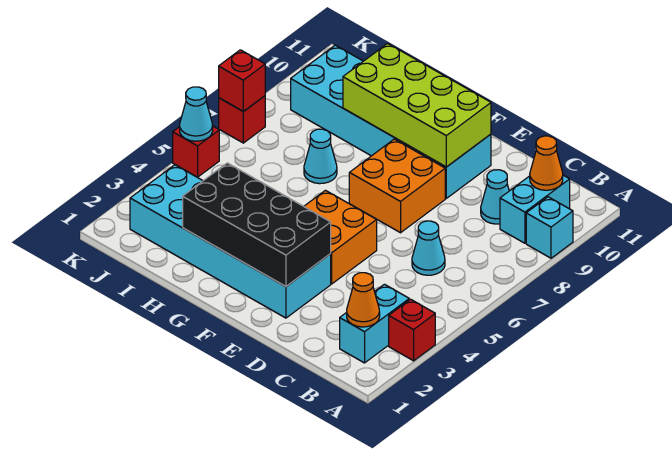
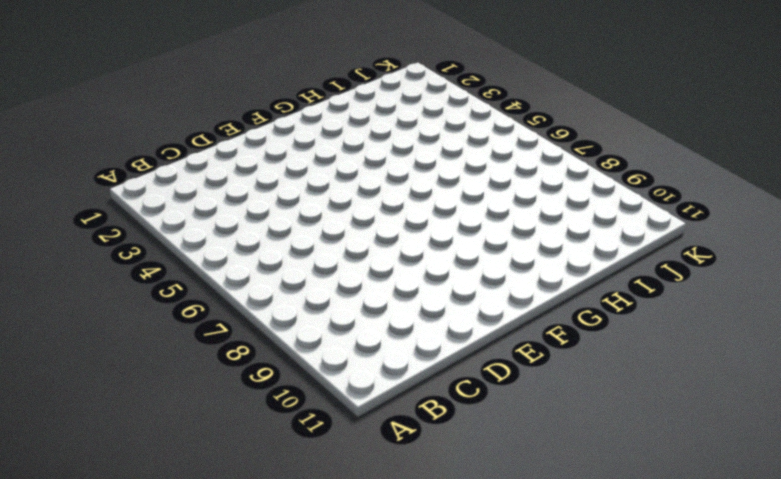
none -> red brick A3 level 1
none -> cyan brick A9 level 1
none -> cyan brick B2:B3 level 1

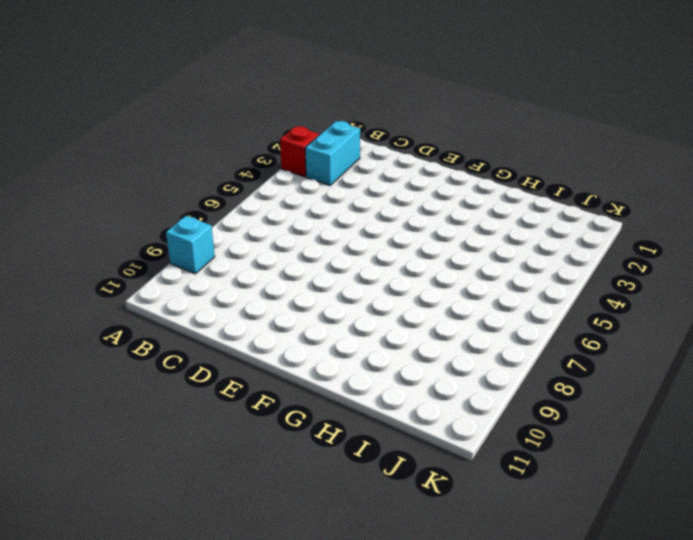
none -> cyan brick B9:B10 level 1
none -> cyan cone C6 level 1
none -> cyan cone C9 level 1

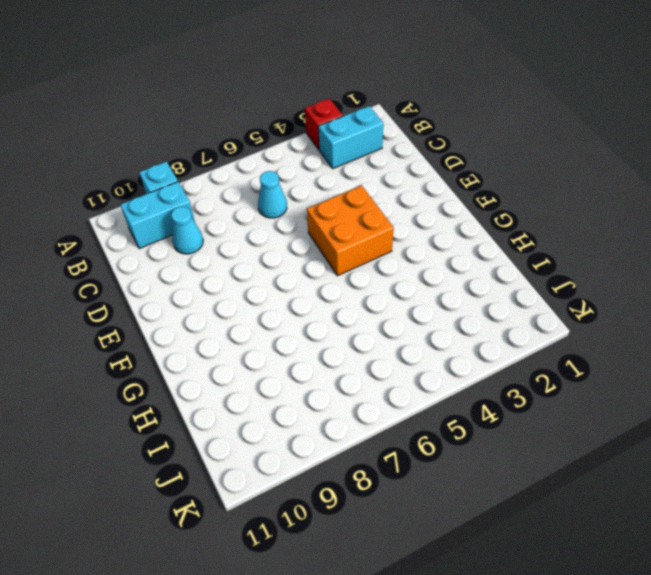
none -> cyan brick E2:J3 level 1
none -> orange brick E7:F8 level 1
none -> cyan brick E9:J10 level 1

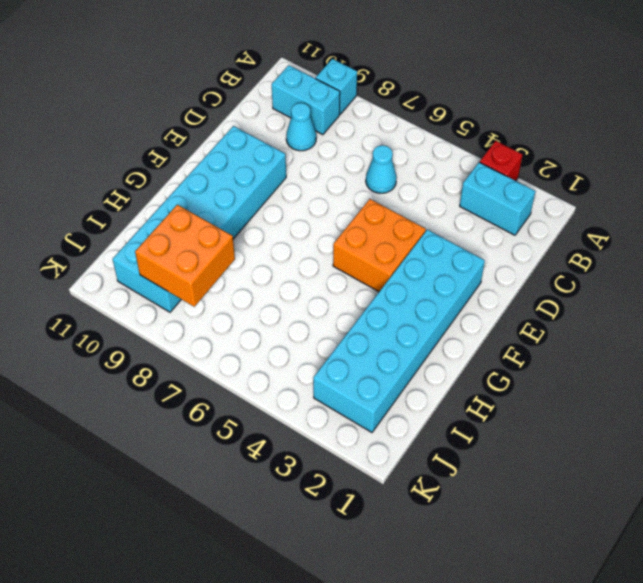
orange brick I8:J9 level 2 -> orange brick E7:F8 level 1
none -> cyan cone H7 level 1
none -> red brick K5 level 1
none -> red brick K7 level 1

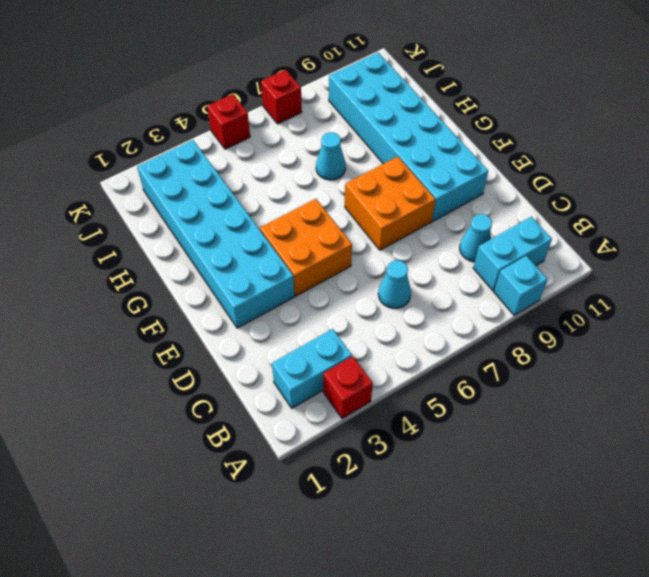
none -> orange cone B2 level 2
none -> orange cone B10 level 2
none -> black brick E2:H3 level 2

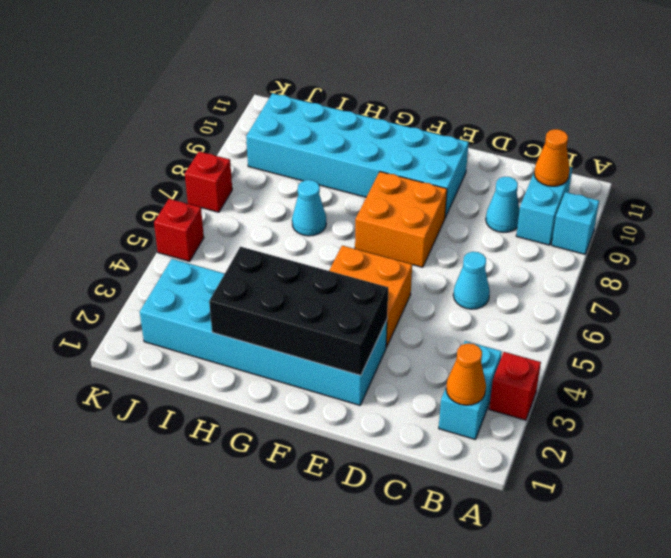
none -> lime brick E9:H10 level 2
none -> cyan cone K5 level 2
none -> red brick K7 level 2

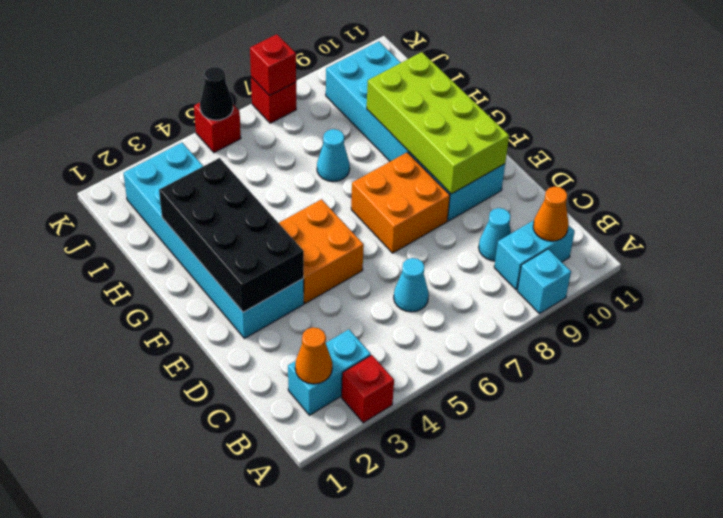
black cone K5 level 2 -> cyan cone K5 level 2

